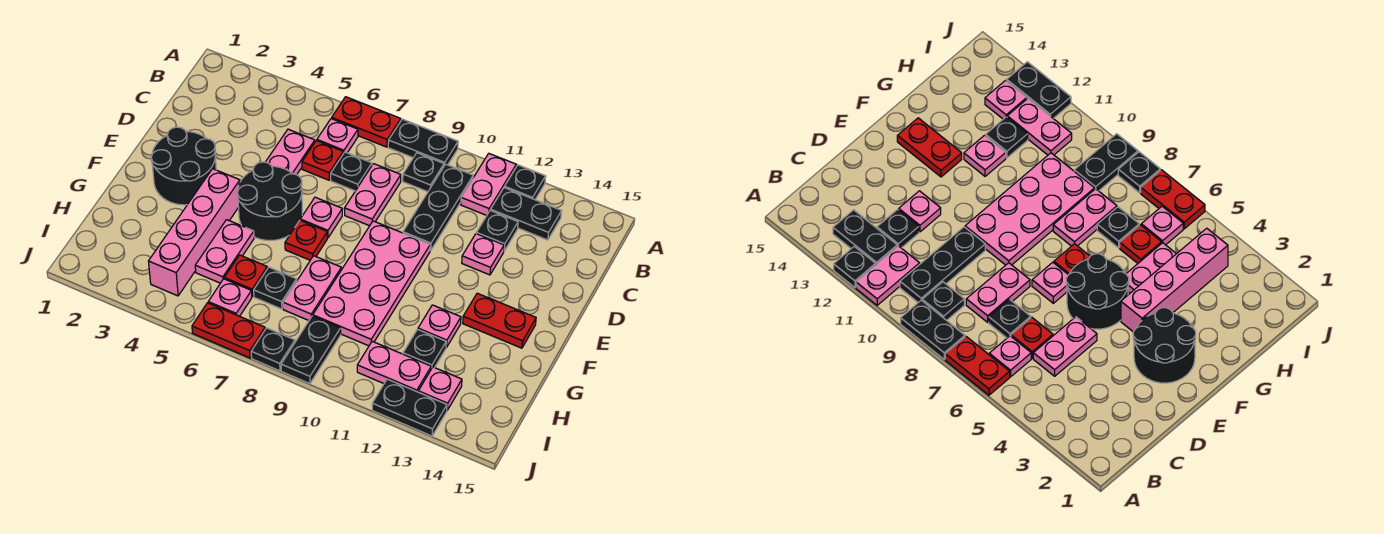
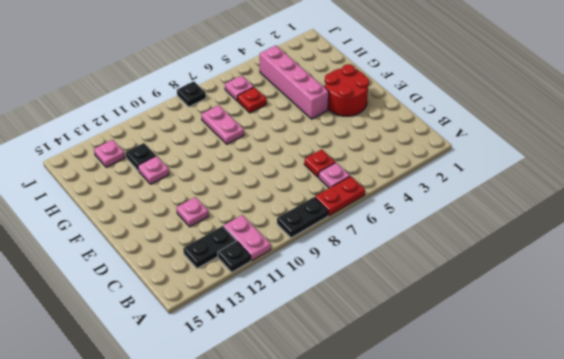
red round brick E2:F3 level 1 -> black round brick E2:F3 level 1
none -> black plate B9 level 1
none -> black plate B10:D10 level 1
none -> pink plate C5:D5 level 1
none -> black plate C7 level 1

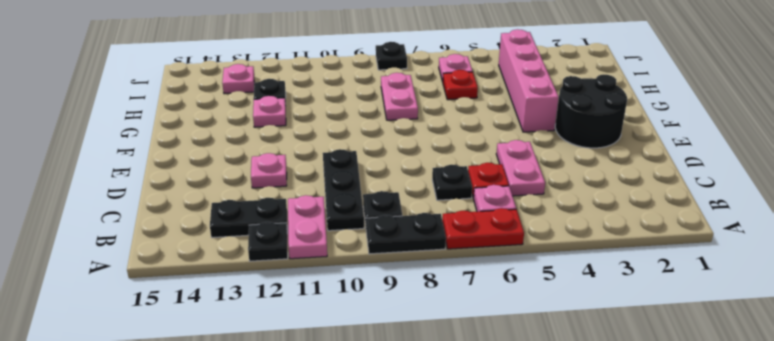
none -> pink plate C8:D8 level 1
none -> black plate C12 level 1
none -> black round brick E5:F6 level 1
none -> pink plate E7 level 1

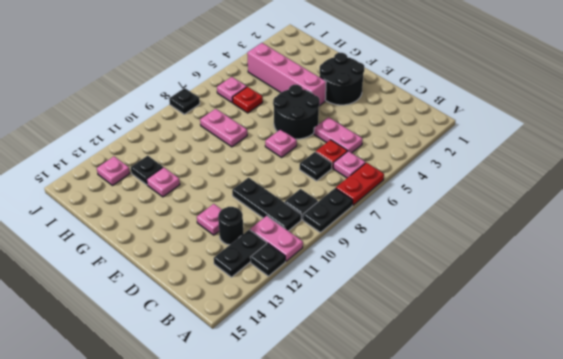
black round brick C12 level 1 -> black plate C12 level 1
none -> pink plate C8:D8 level 1
none -> pink plate E9:H10 level 1
none -> red plate F7 level 1
none -> red plate F13:F14 level 1

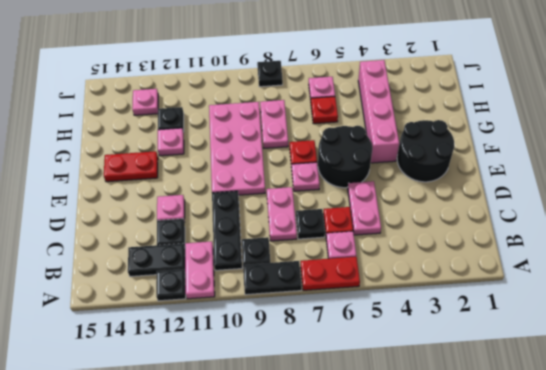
none -> pink plate G5:H5 level 1
none -> black plate H7 level 1
none -> black plate I9:J9 level 1
none -> pink plate I11:I12 level 1

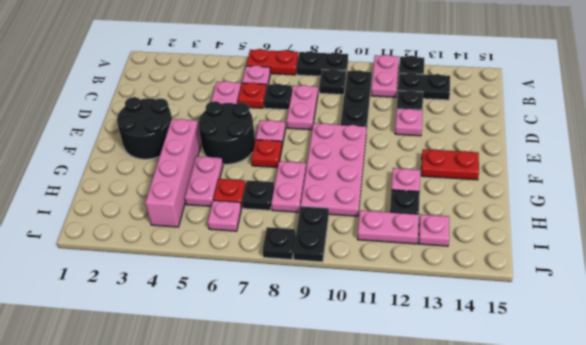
none -> red plate J6:J7 level 1
none -> black plate J12:J13 level 1

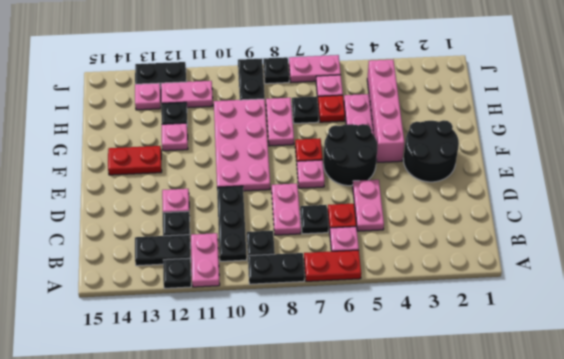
pink plate J6:J7 level 1 -> red plate J6:J7 level 1

